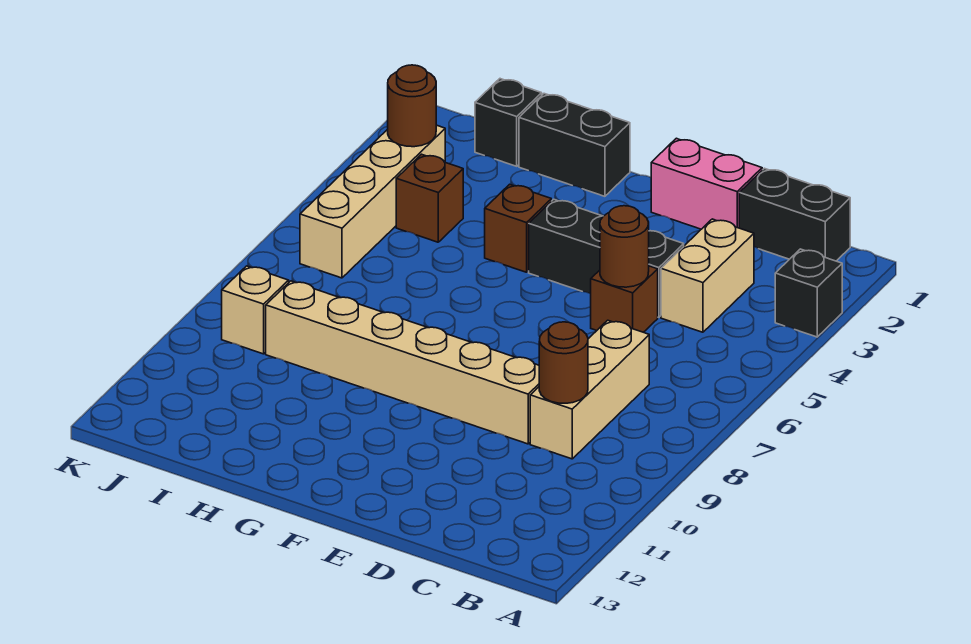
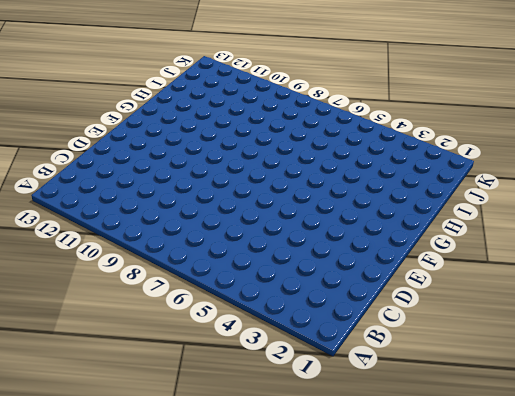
none -> black brick A3 level 1
none -> black brick B1:C1 level 1
none -> tan brick C3:C4 level 1

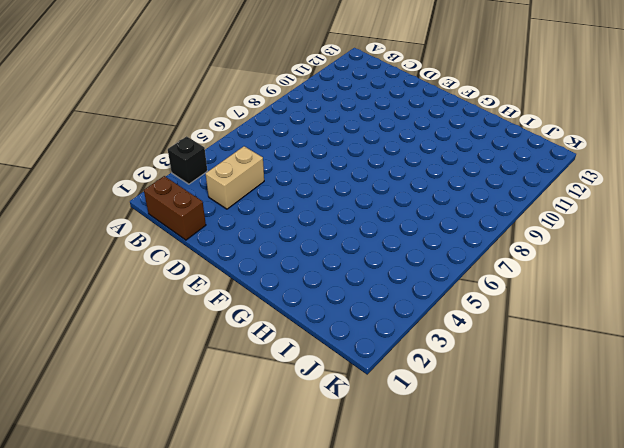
brown brick B1:C1 level 1 -> black brick B1:C1 level 1
none -> tan brick C7:C9 level 1
none -> pink brick D1:E1 level 1
none -> black brick D4:F4 level 1

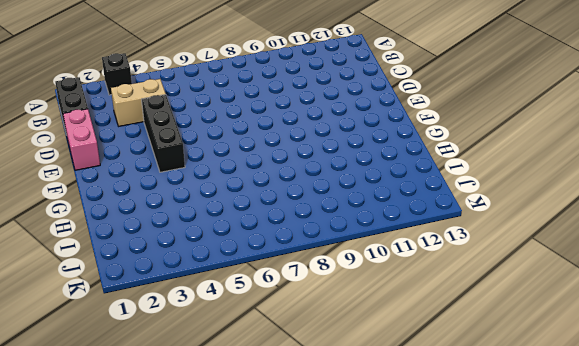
none -> tan brick C7:C9 level 1
none -> brown brick D5 level 1
none -> tan brick D9:I9 level 1

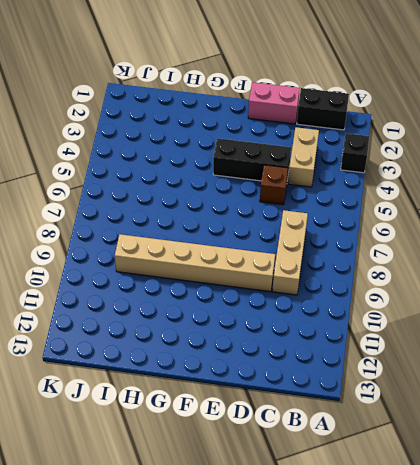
none -> black brick G1:H1 level 1
none -> brown brick G4 level 1
none -> black brick I1 level 1

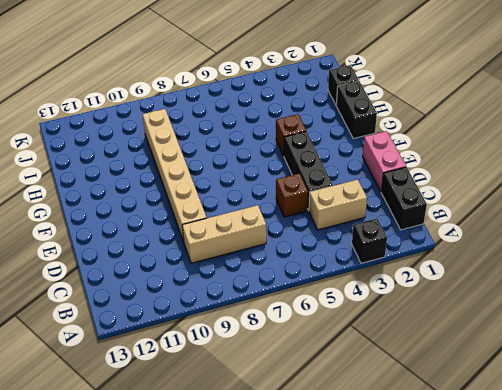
none -> brown brick I4 level 1
none -> tan brick J3:J6 level 1
none -> tan brick J9 level 1

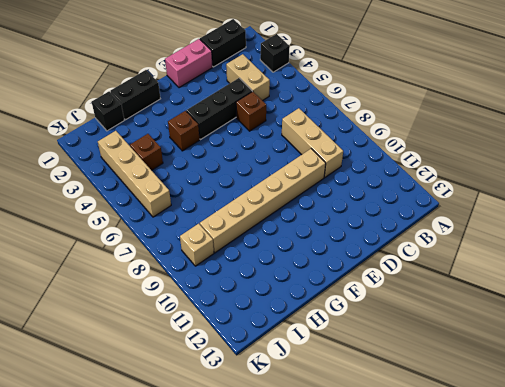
none -> brown round brick C9 level 2
none -> brown round brick D5 level 2
none -> brown round brick J3 level 2

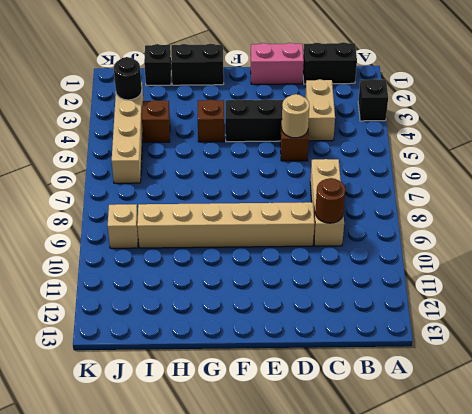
tan round brick D5 level 2 -> brown round brick D5 level 2
black round brick J3 level 2 -> brown round brick J3 level 2

